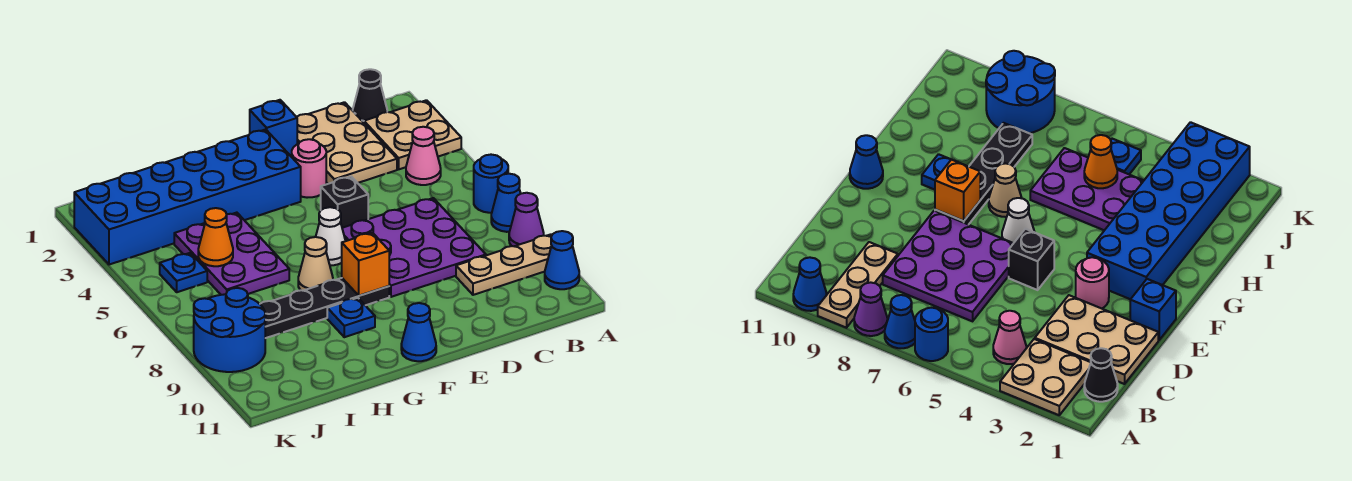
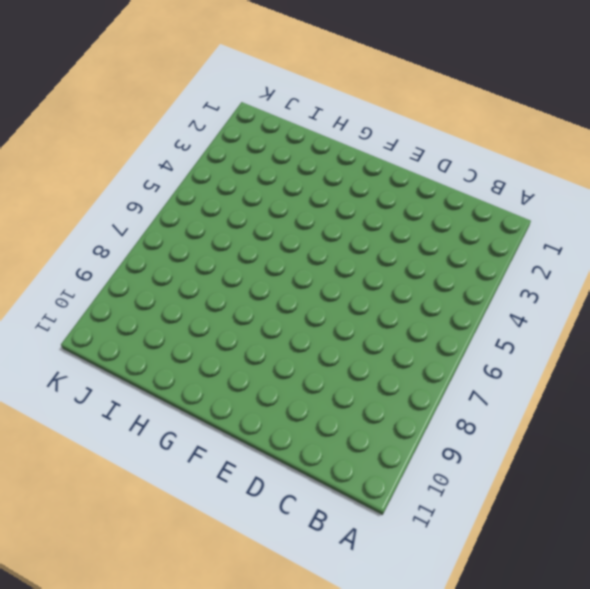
none -> tan plate A2:B3 level 1
none -> blue round brick A6 level 1
none -> blue cone A7 level 1

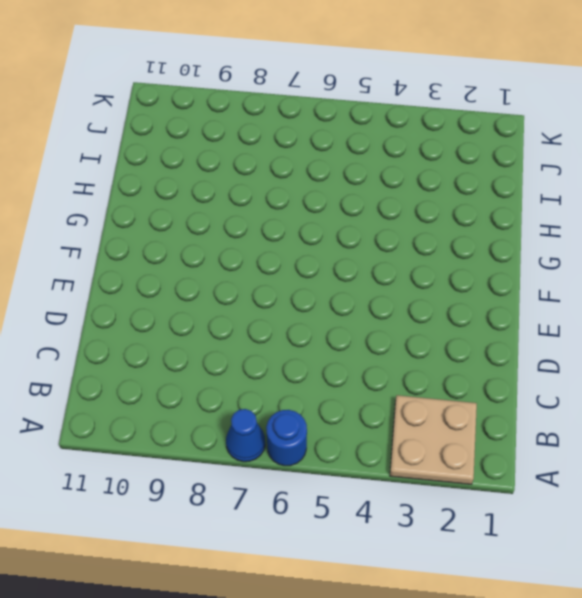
none -> purple cone A8 level 1
none -> tan plate A9:C9 level 1
none -> blue cone A10 level 1

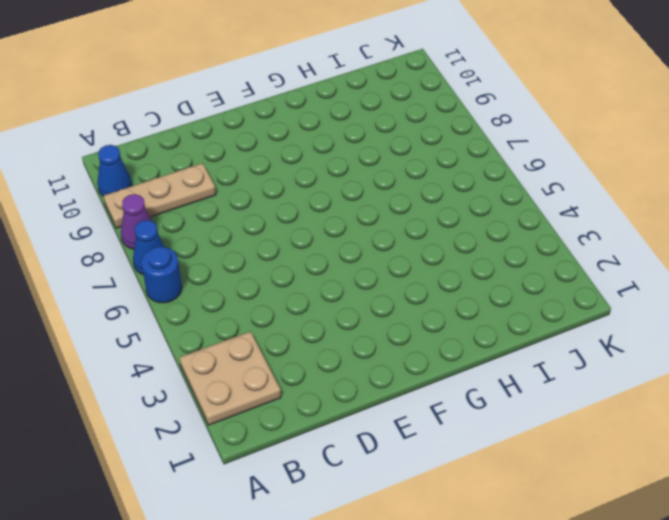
none -> black cone B1 level 1
none -> pink cone B4 level 1
none -> tan plate C1:D3 level 1

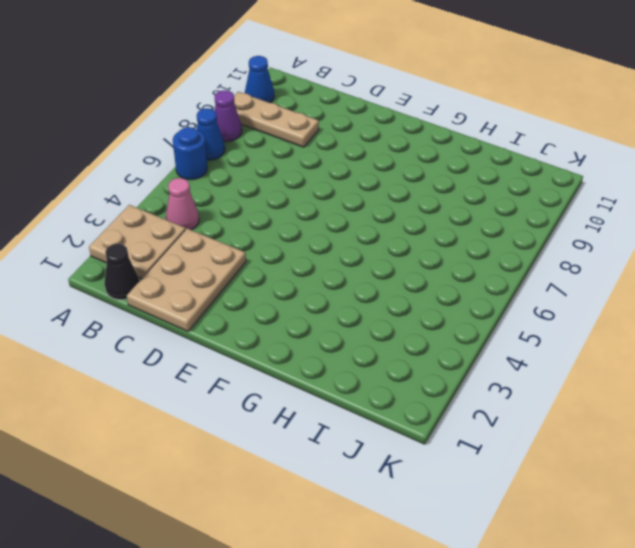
none -> purple plate C6:E8 level 1
none -> blue brick E1 level 1
none -> pink round brick E3 level 1

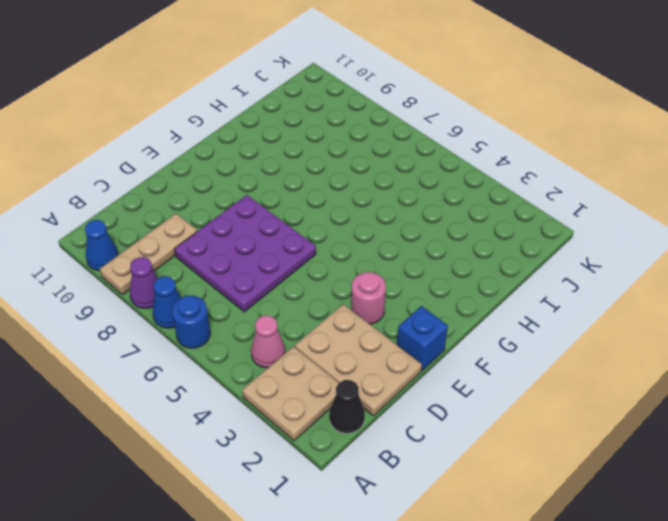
none -> black brick E5 level 1
none -> blue brick F2:K3 level 1
none -> white cone F6 level 1

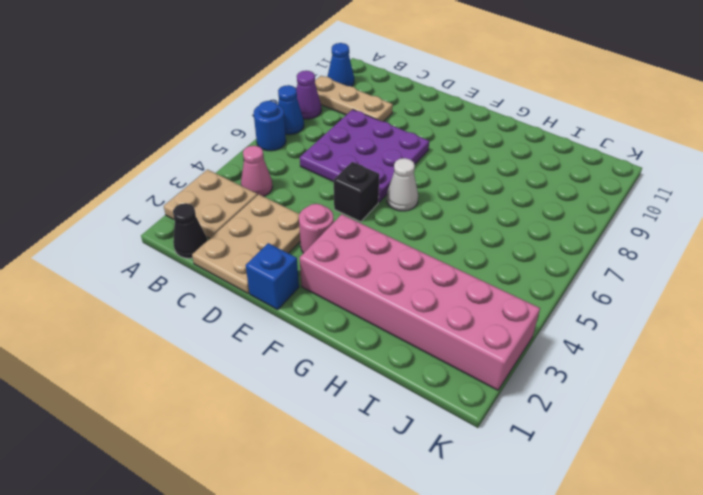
pink brick F2:K3 level 1 -> blue brick F2:K3 level 1
none -> black plate F8:I8 level 1
none -> blue cone F11 level 1
none -> tan cone G7 level 1

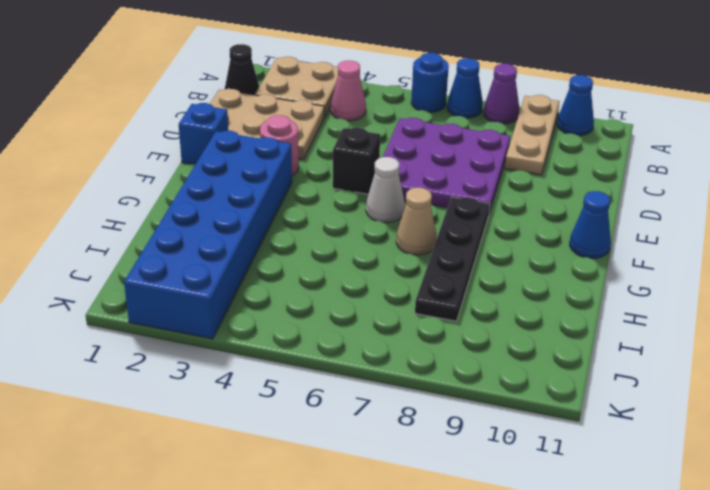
none -> blue plate G9 level 1
none -> purple plate H4:I6 level 1
none -> blue plate J5 level 1

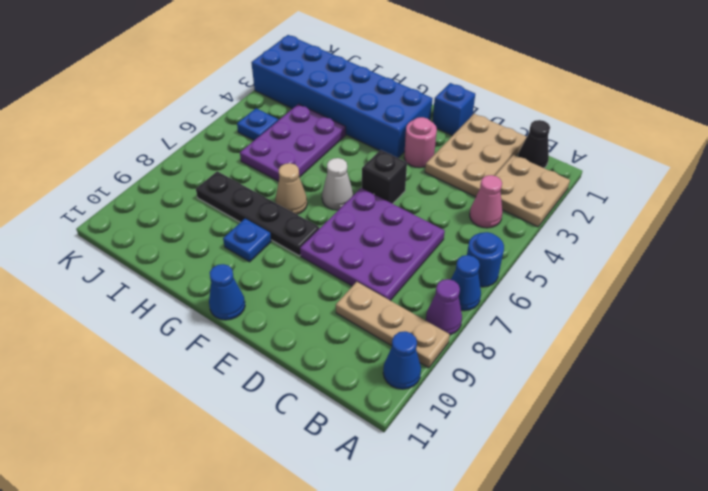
none -> blue round brick J8:K9 level 1
none -> orange brick F8 level 2
none -> orange cone I5 level 2

